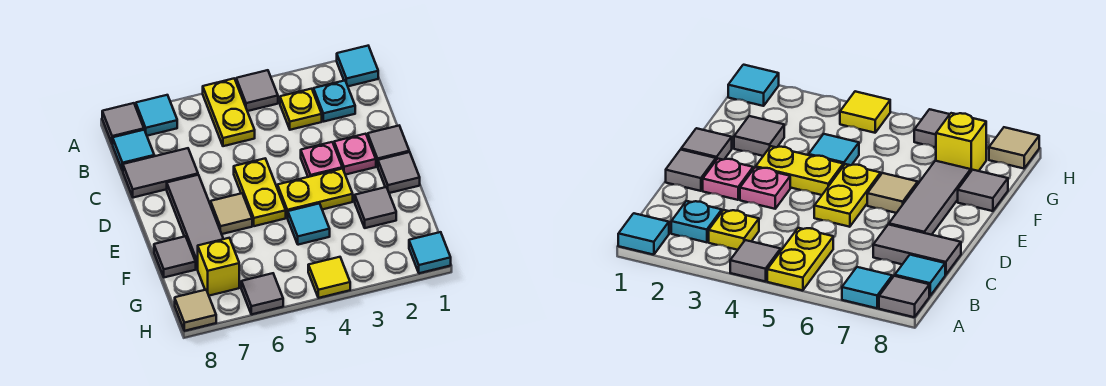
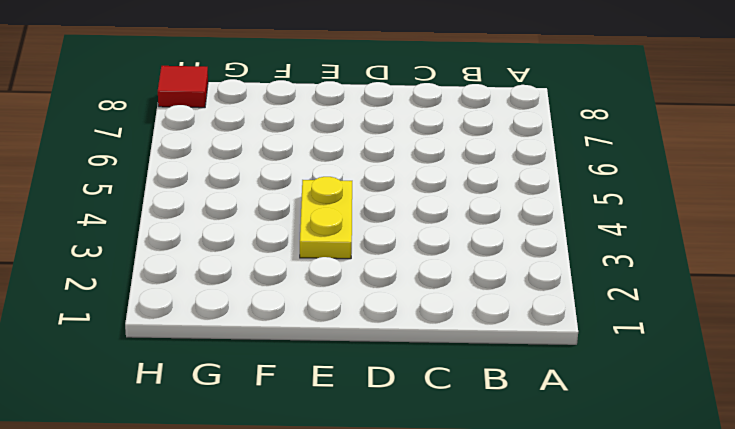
red tile H8 level 1 -> tan tile H8 level 1
none -> cyan tile A1 level 1
none -> grey tile A4 level 1
none -> yellow plate A5:B5 level 1

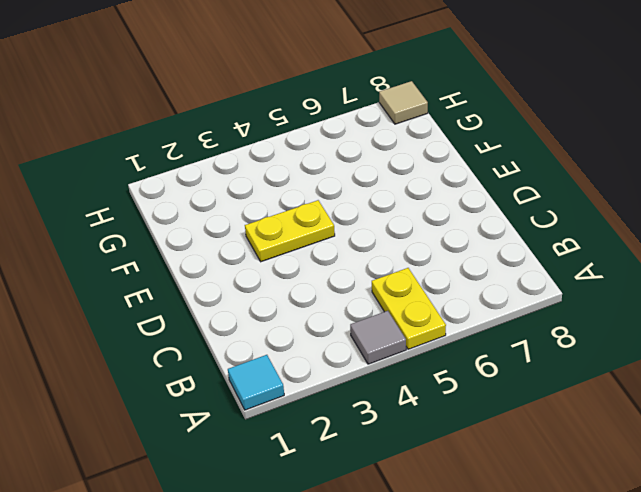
none -> cyan tile A7 level 1
none -> grey tile A8 level 1
none -> cyan plate B2 level 1

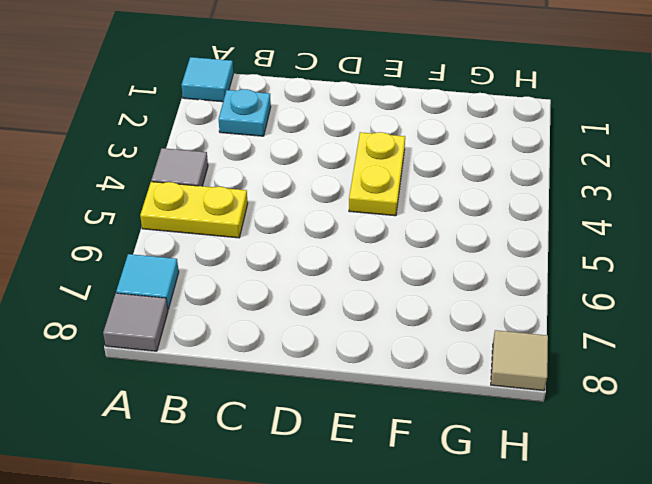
none -> yellow plate B3 level 1
none -> cyan tile B8 level 1
none -> grey tile C7:C8 level 1

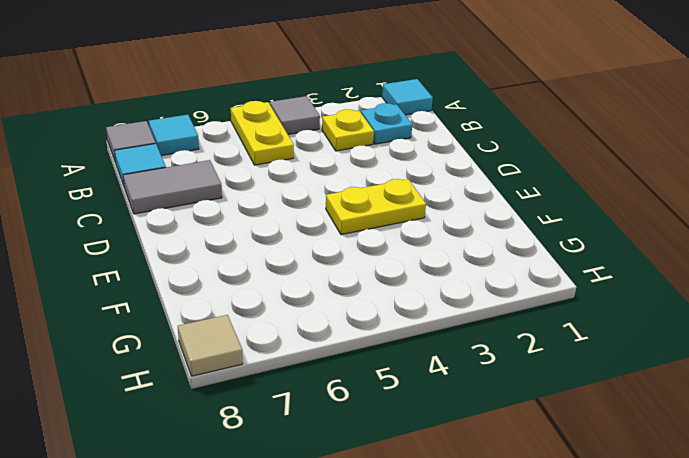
none -> grey tile D1 level 1
none -> pink plate D2 level 1
none -> pink plate D3 level 1

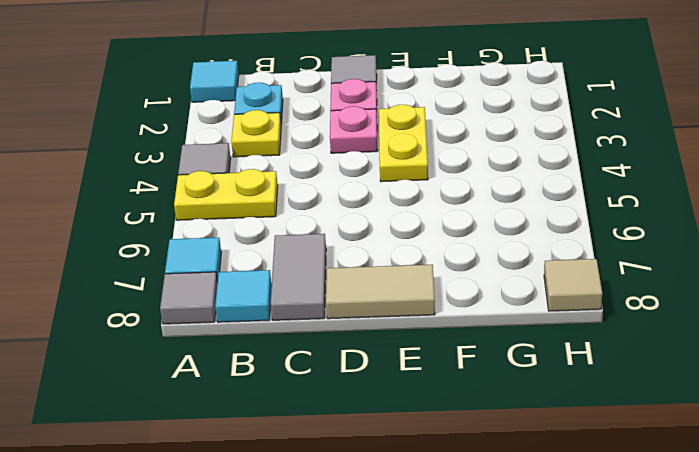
tan tile D8:E8 level 1 -> none
none -> yellow plate D5:E5 level 1
none -> grey tile D7:F7 level 1
none -> grey tile E1 level 1

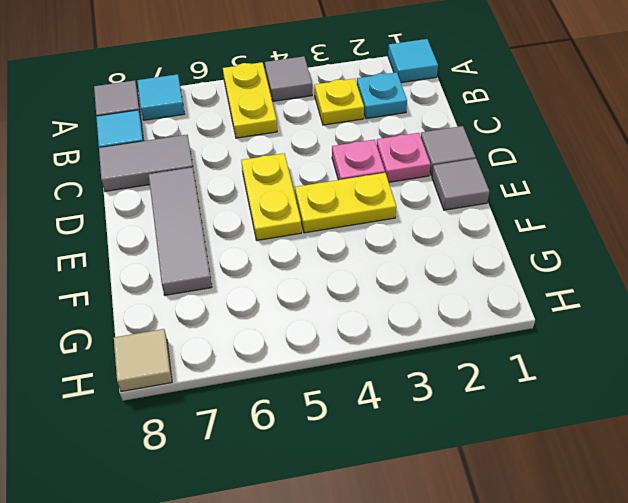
none -> tan tile E6 level 1
none -> grey tile F2 level 1
none -> cyan tile F4 level 1

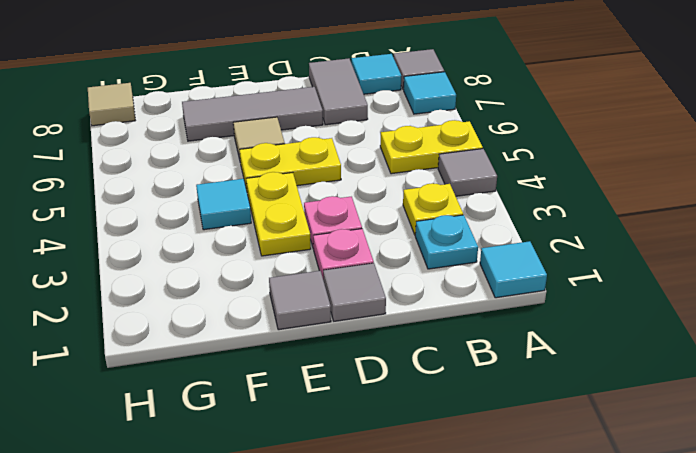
none -> grey tile F2 level 1
none -> grey tile F8 level 1
none -> yellow brick G7 level 1

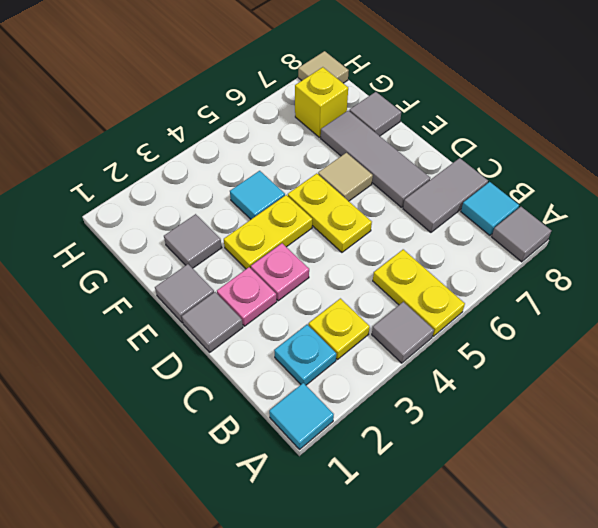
none -> cyan tile A7 level 1
none -> cyan tile H1 level 1
none -> yellow tile H4 level 1

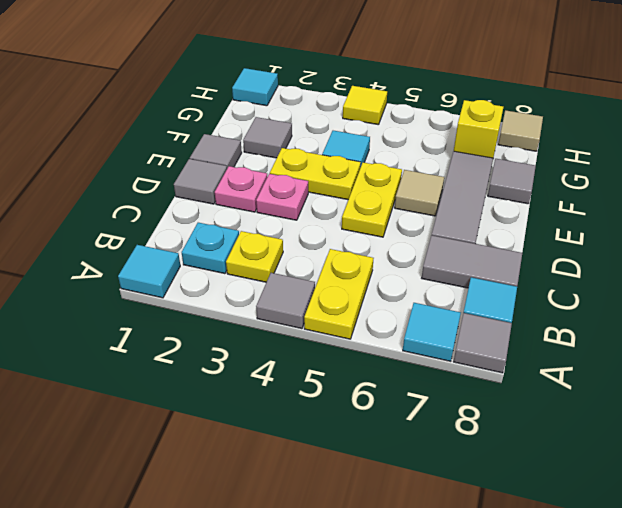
none -> grey tile H6 level 1

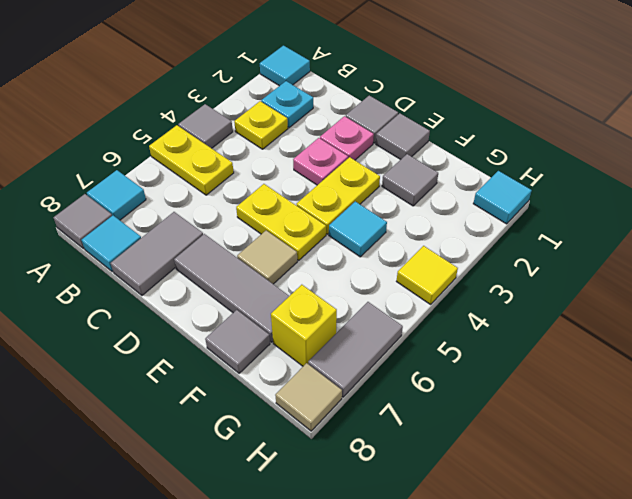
grey tile H6:H7 level 1 -> grey tile H6 level 1

